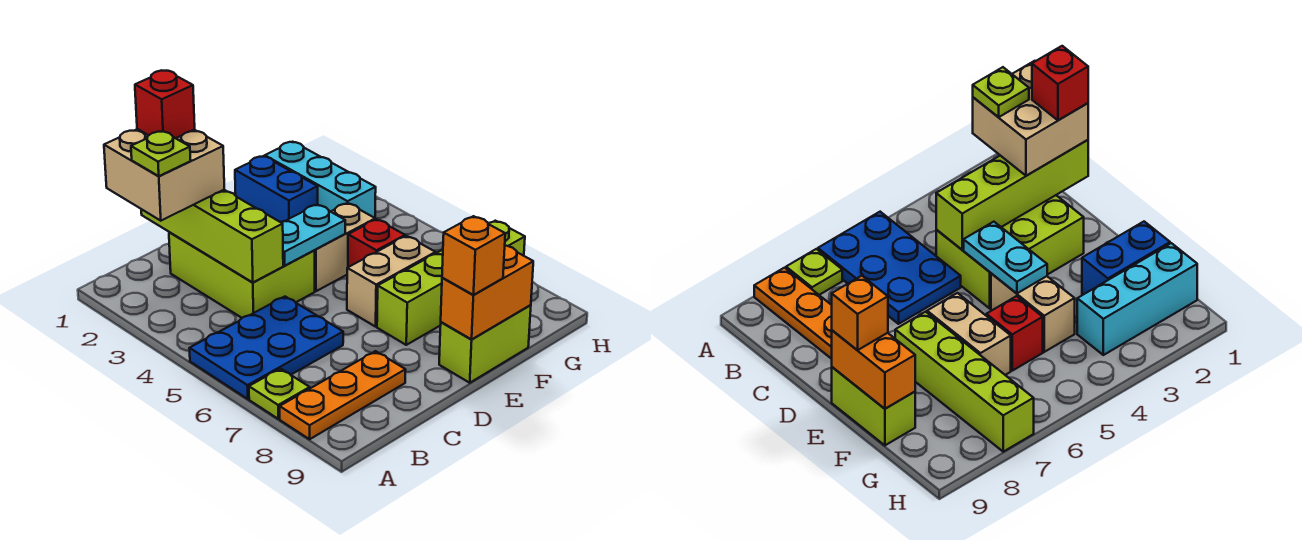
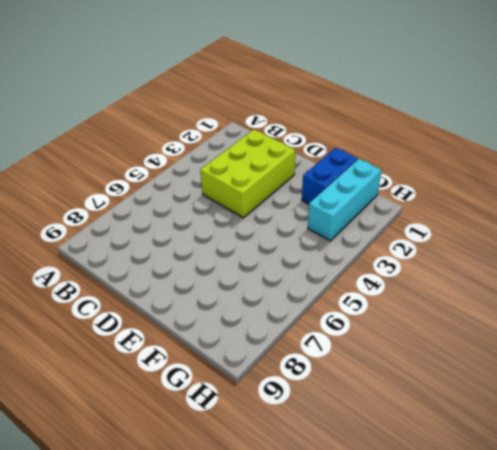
none -> blue plate A5:C6 level 1
none -> lime plate A7 level 1
none -> orange plate A8:C8 level 1

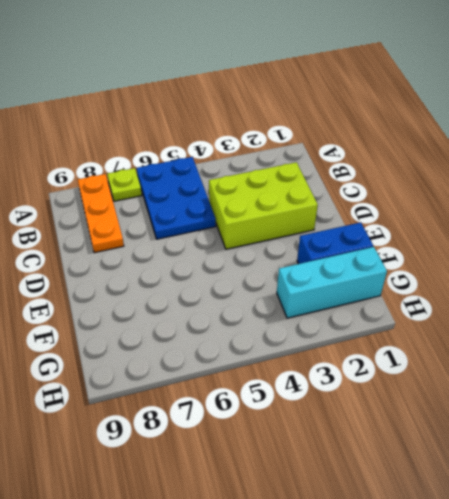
none -> tan brick E4:F4 level 1
none -> tan brick E6:F6 level 1
none -> lime brick E7:H7 level 1

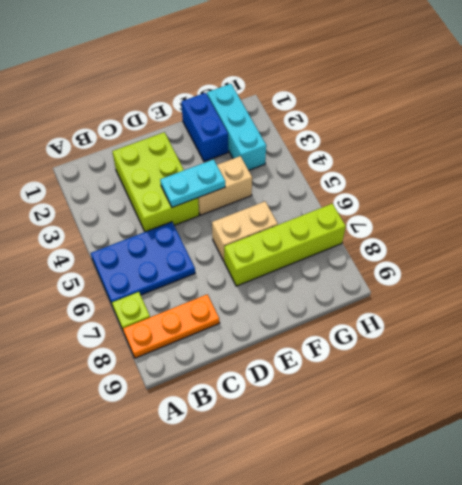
none -> lime brick E9:F9 level 1
none -> red brick F5 level 1
none -> lime brick C1:C4 level 2

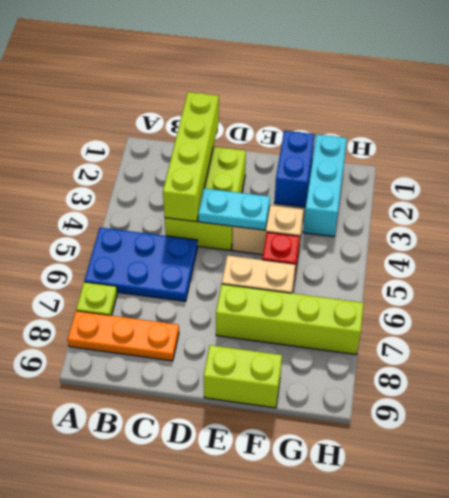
none -> orange brick E9:F9 level 2
none -> tan brick B1:C2 level 3
none -> orange brick E9 level 3

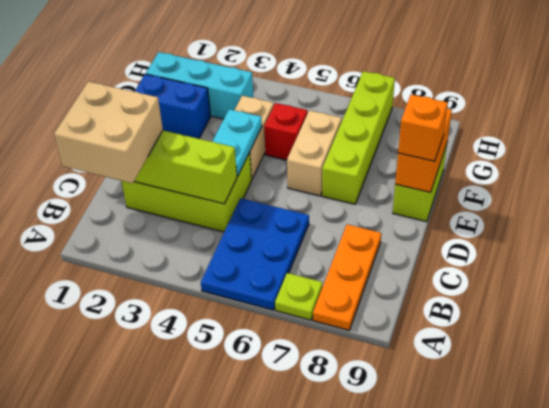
none -> lime plate B2 level 4
none -> red brick C1 level 4

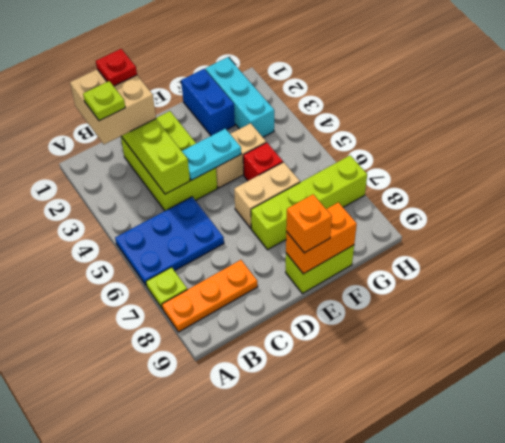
red plate C1 level 4 -> red brick C1 level 4

